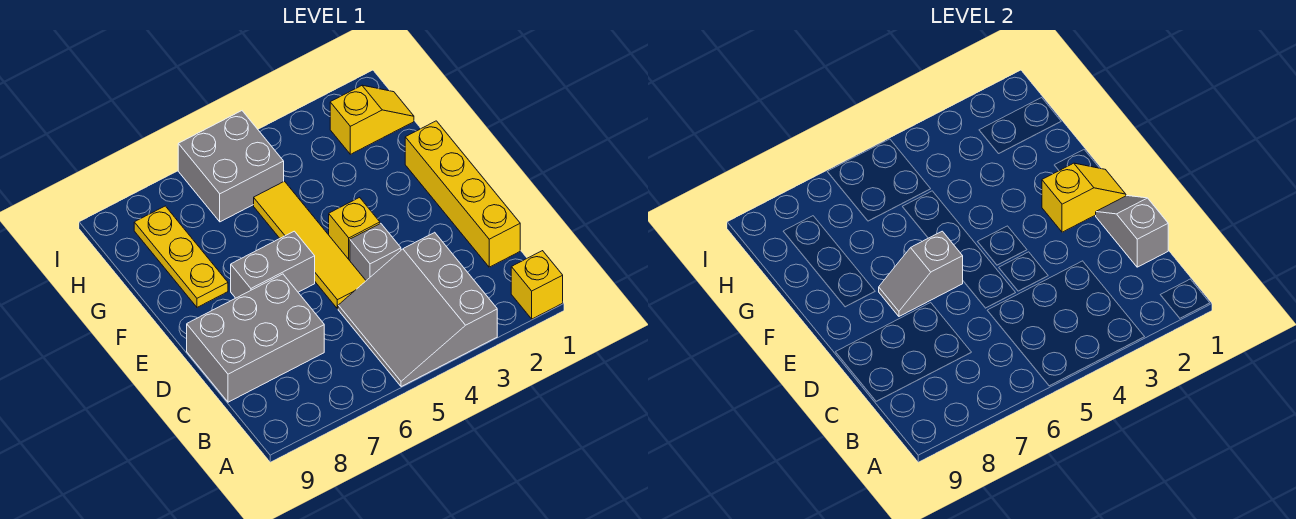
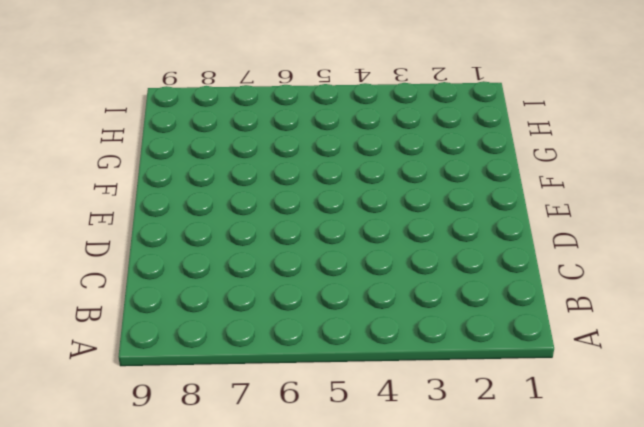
none -> yellow brick A1 level 1
none -> grey slope A3:C5 level 1 top 3
none -> yellow brick C1:F1 level 1

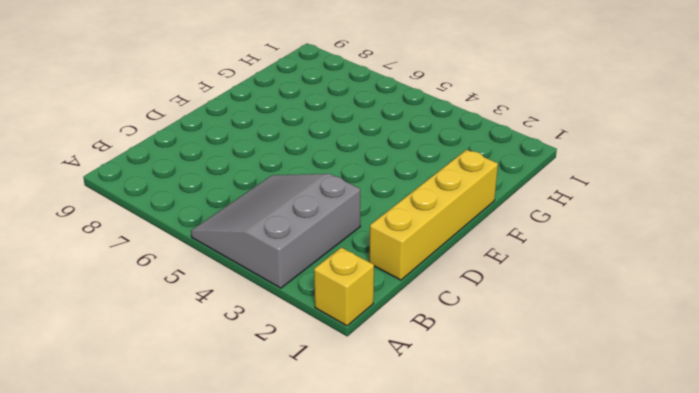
none -> grey brick C7:D9 level 1
none -> grey brick D4 level 1
none -> yellow tile D5:G5 level 1

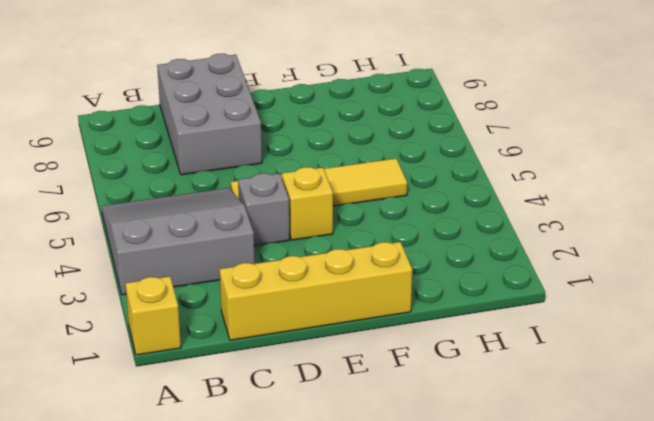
none -> grey brick E6:E7 level 1
none -> yellow plate F8:H8 level 1
none -> yellow slope H1:H2 level 1 top 2

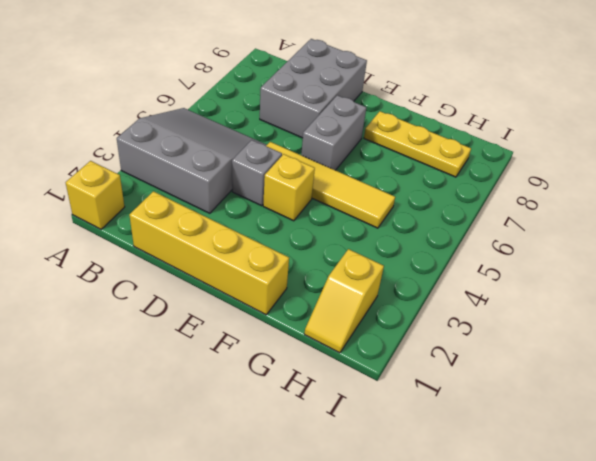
none -> grey brick H5:I6 level 1
none -> grey slope C1:D1 level 2 top C
none -> yellow slope E1:E2 level 2 top 2

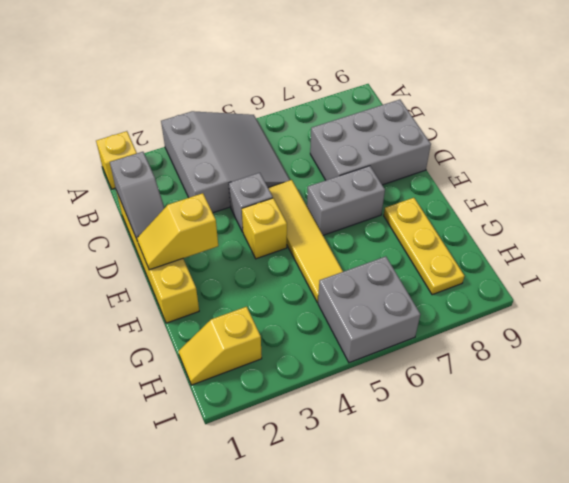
none -> grey slope E6:E7 level 2 top 6

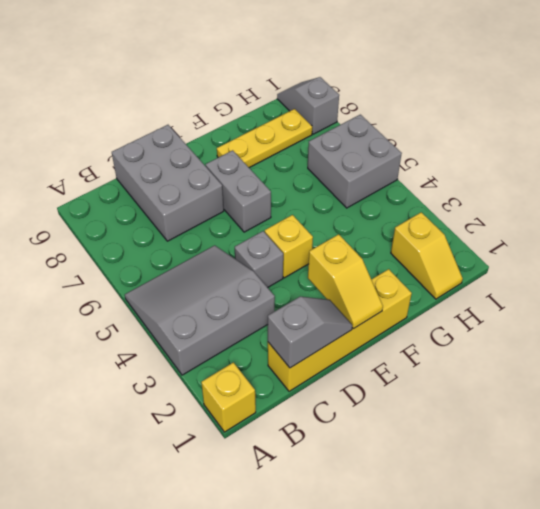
grey slope I8:I9 level 1 top 8 -> grey slope E6:E7 level 2 top 6
none -> yellow tile D5:G5 level 1

